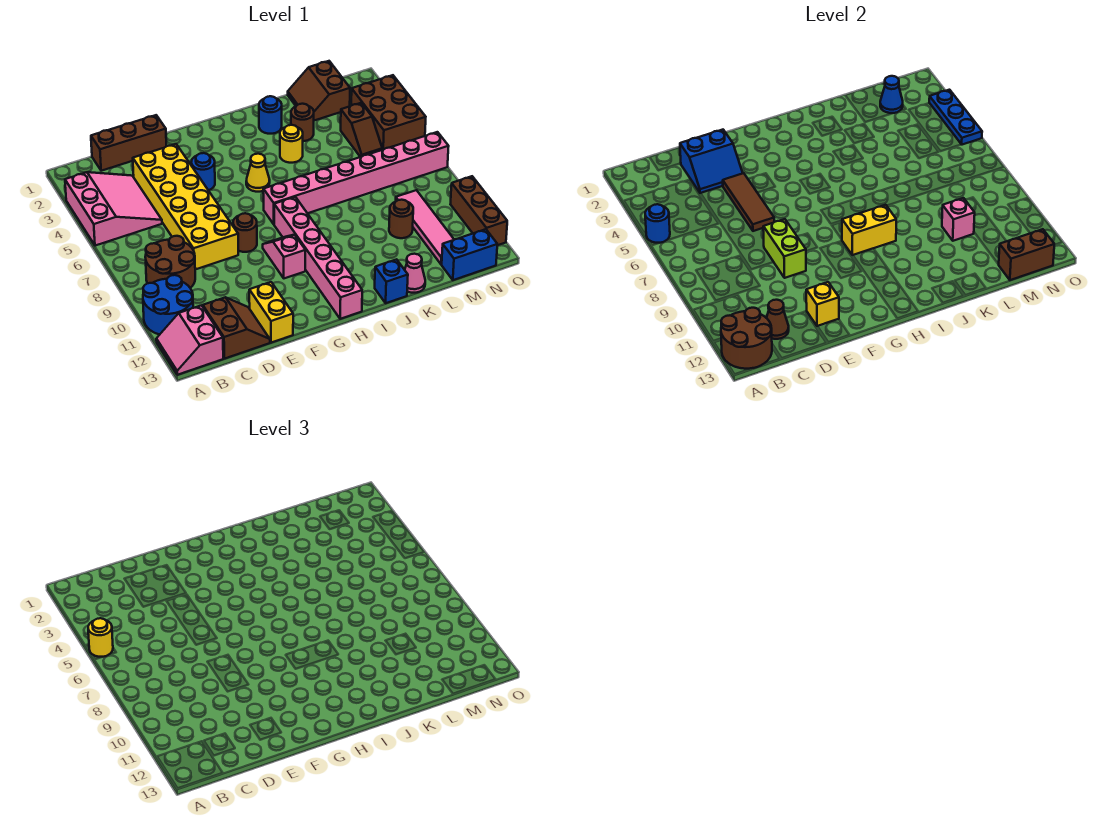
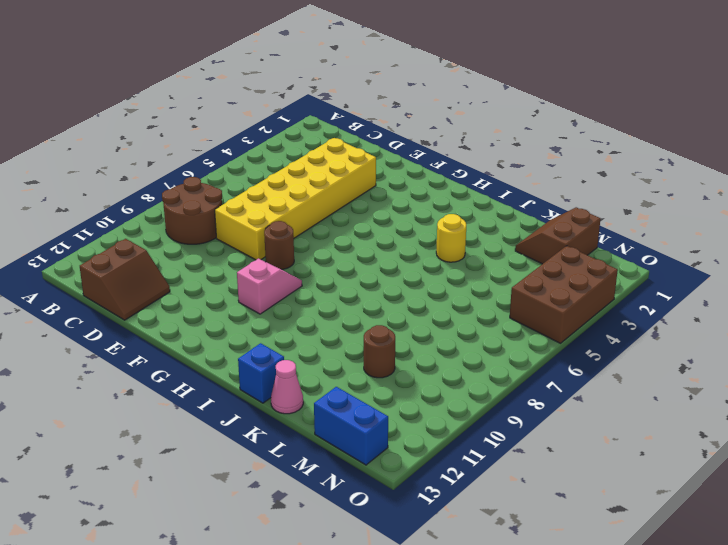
none -> pink slope A3:C5 level 1 top A
none -> blue round brick A10:B11 level 1
none -> pink slope A12:B13 level 1 top B
none -> brown brick C1:E1 level 1

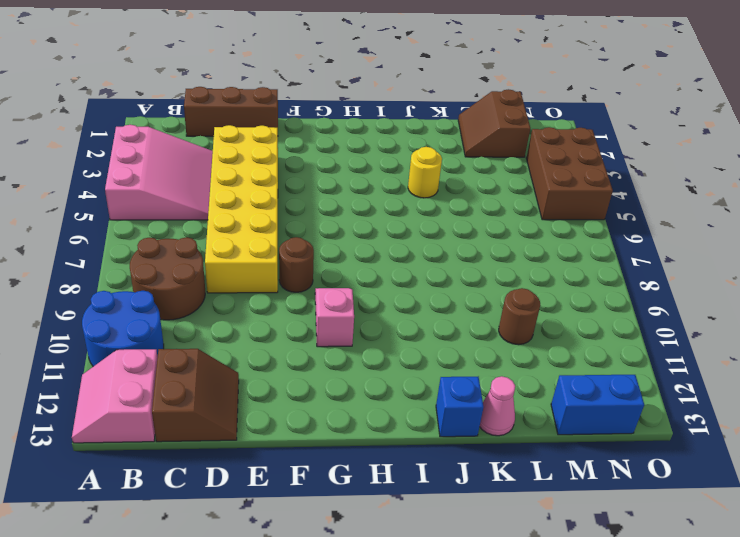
none -> yellow brick E12:E13 level 1
none -> blue round brick F4 level 1
none -> yellow cone H5 level 1
none -> pink brick H7:O7 level 1

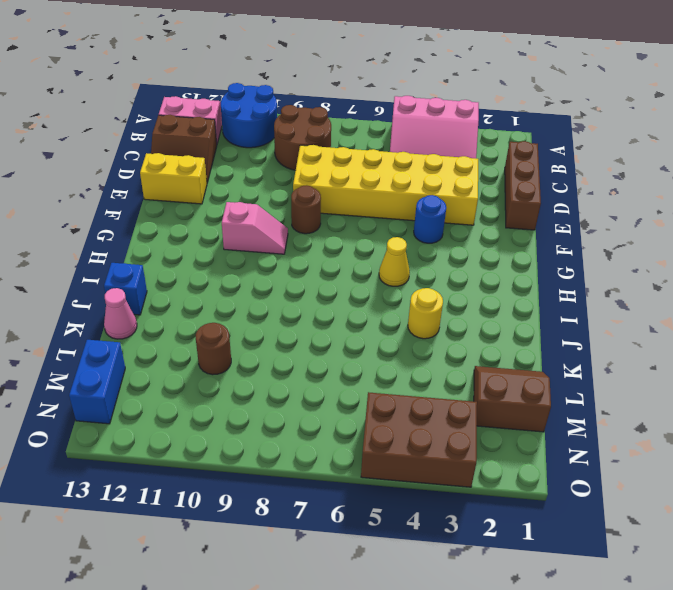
none -> pink brick H7:O7 level 1
none -> pink brick H8:H13 level 1
none -> blue round brick J2 level 1
none -> brown round brick K3 level 1

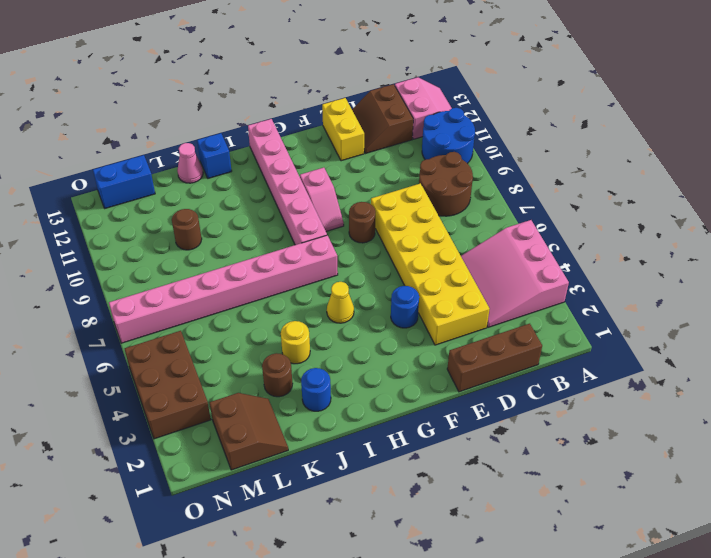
none -> brown slope M4:M5 level 1 top 4
none -> pink tile M9:M12 level 1
none -> brown brick O10:O12 level 1
none -> blue round brick A5 level 2

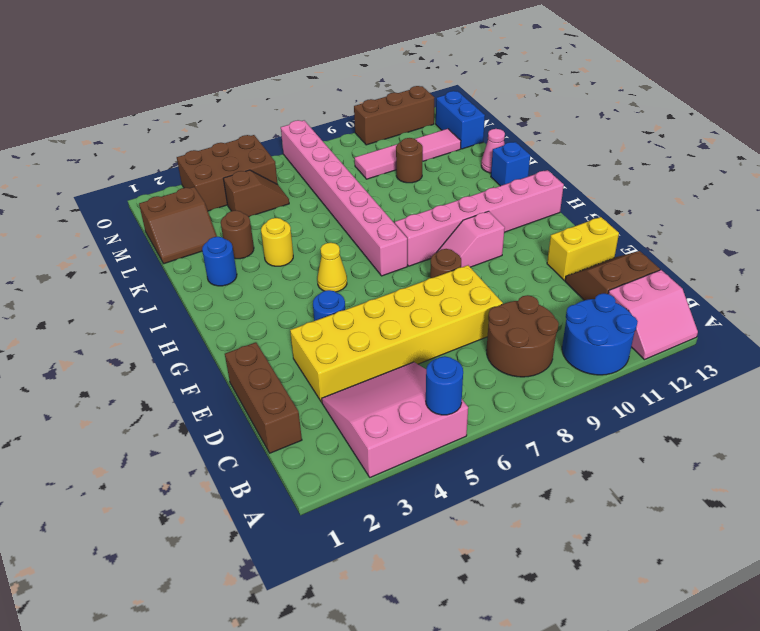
none -> brown round brick A12:B13 level 2
none -> brown cone C12 level 2
none -> blue slope D2:E3 level 2 top 2
none -> brown tile E4:E6 level 2

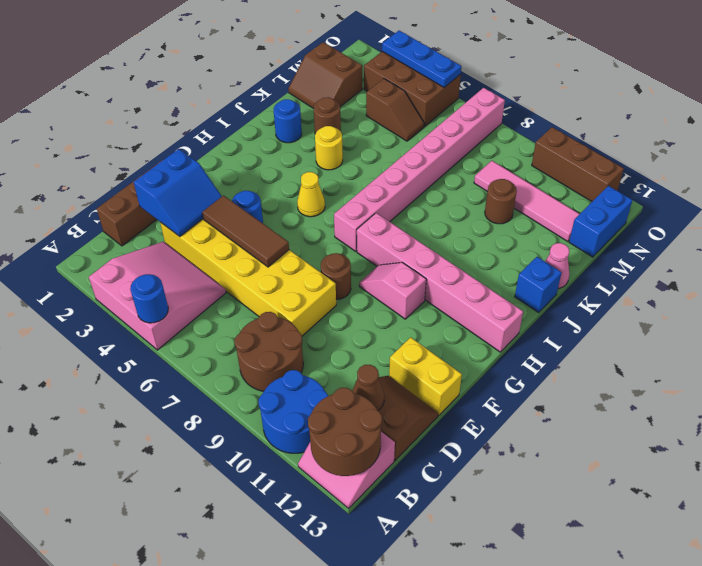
none -> lime brick E8:E9 level 2
none -> yellow brick E12 level 2
none -> yellow brick H9:I9 level 2
none -> pink brick L10 level 2

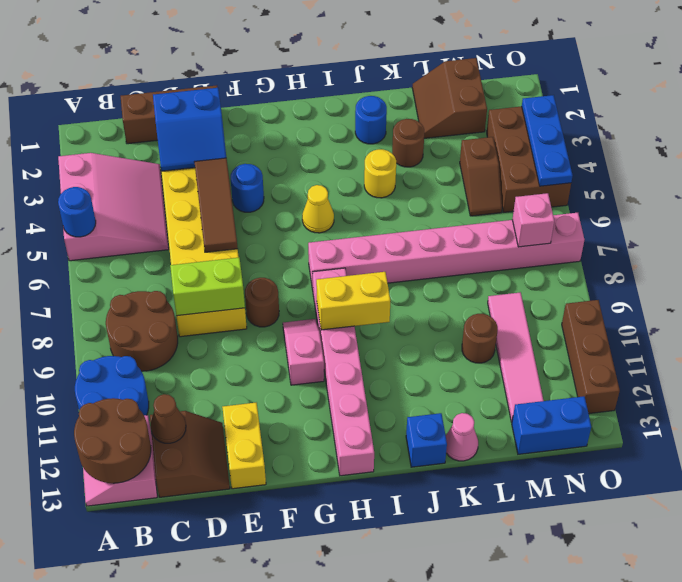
lime brick D8:E8 level 2 -> lime brick E8:E9 level 2
pink brick N7 level 2 -> pink brick L10 level 2
none -> yellow brick E12 level 2
none -> blue cone M2 level 2
none -> brown brick M13:N13 level 2
none -> yellow round brick A5 level 3

